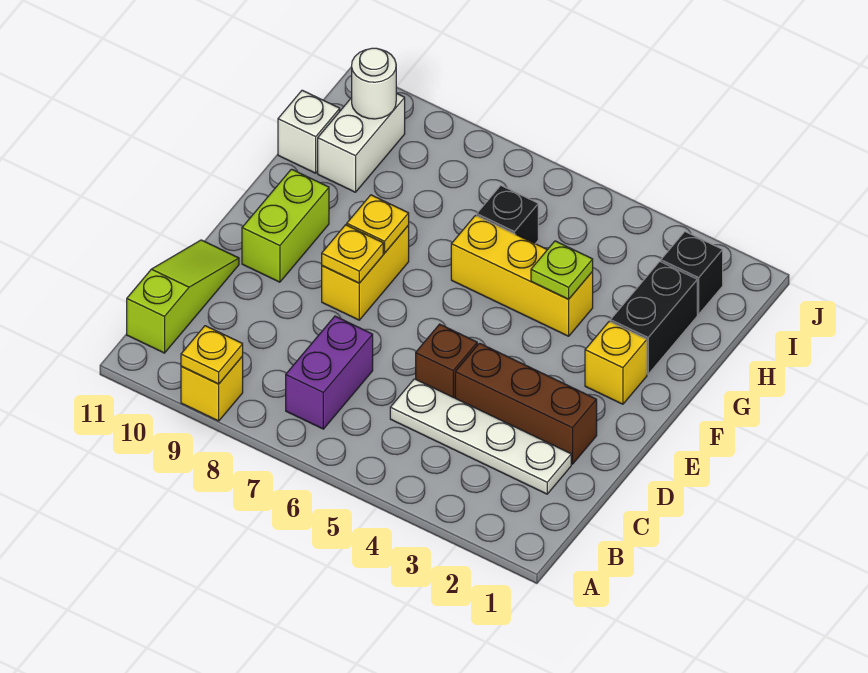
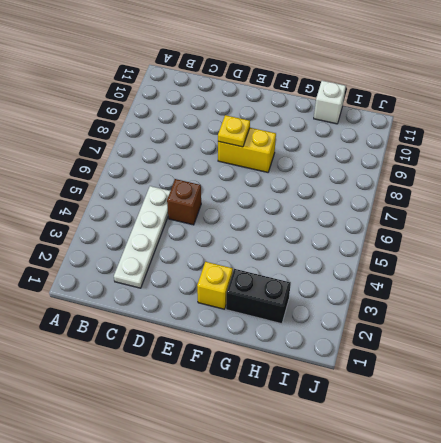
none -> yellow brick A9 level 1
none -> purple brick B7:C7 level 1
none -> lime slope B11:D11 level 1 top B

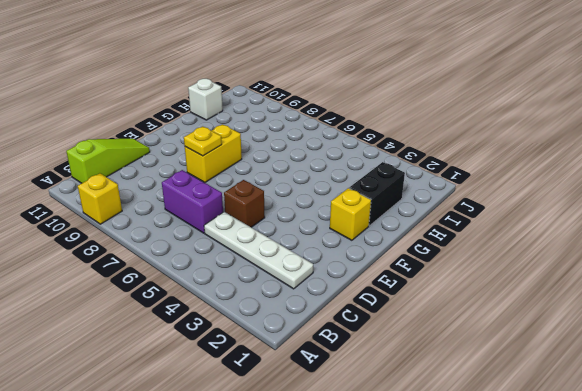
purple brick C6:C7 level 1 -> purple brick B7:C7 level 1
none -> brown brick D2:D4 level 1
none -> lime brick E10:F10 level 1
none -> yellow brick G4:G6 level 1

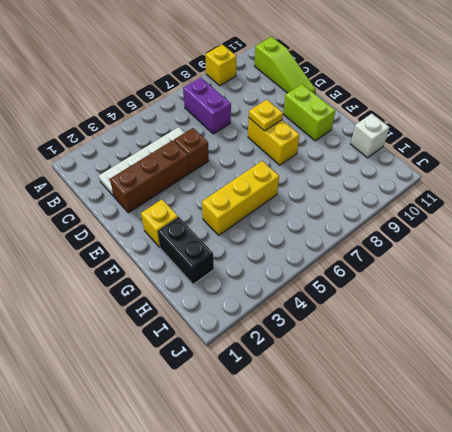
none -> black brick H6 level 1
none -> white brick H10:I10 level 1
none -> black brick I2 level 1

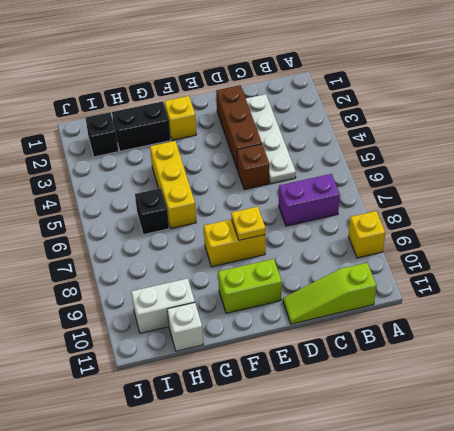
none -> yellow plate A9 level 2
none -> yellow plate F8 level 2
none -> lime plate G4 level 2

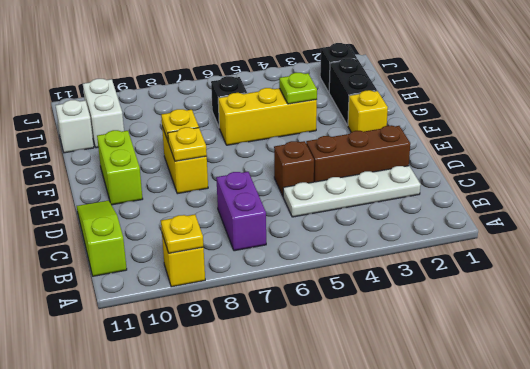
none -> white round brick I10 level 2

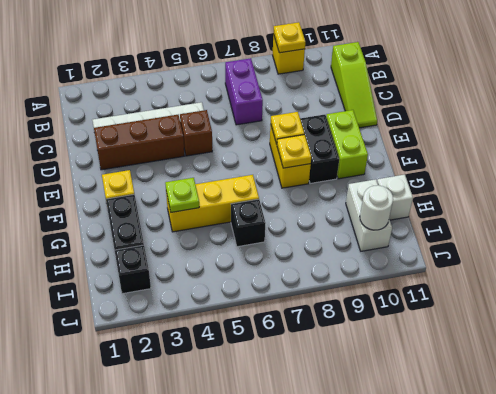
black brick E9:F9 level 1 -> none

